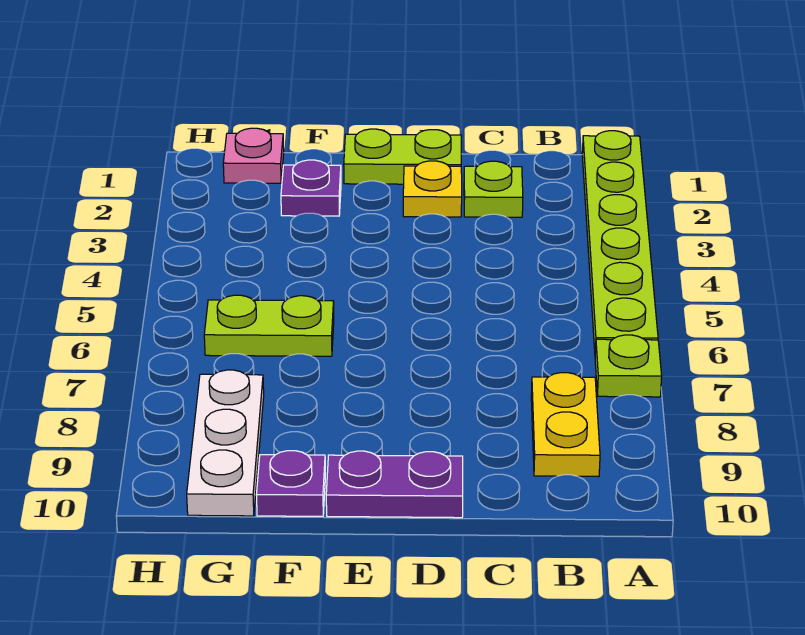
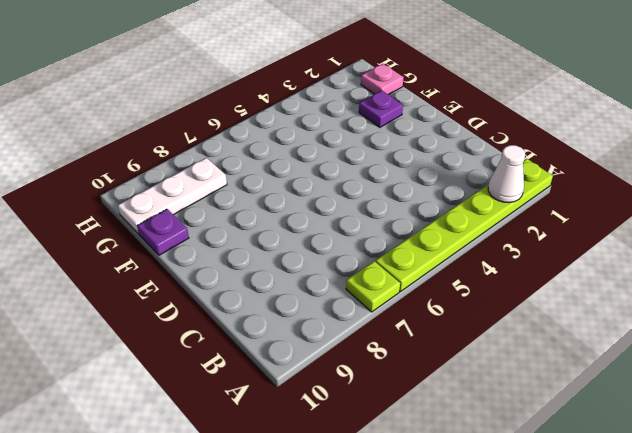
white cone A2 level 2 -> none
none -> yellow plate B8:B9 level 1
none -> lime plate C2 level 1
none -> lime plate D1:E1 level 1

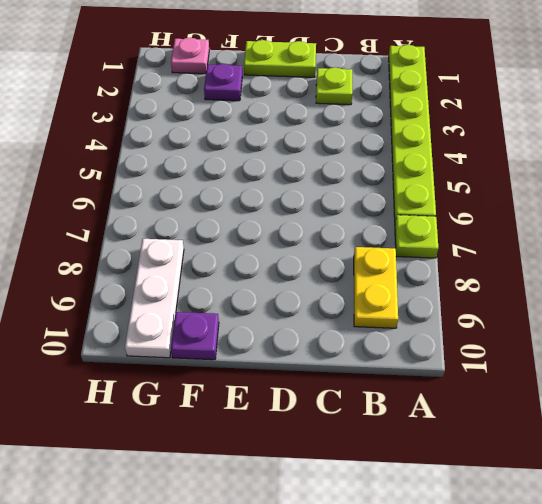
none -> yellow plate D2 level 1
none -> purple plate D10:E10 level 1
none -> lime plate F6:G6 level 1

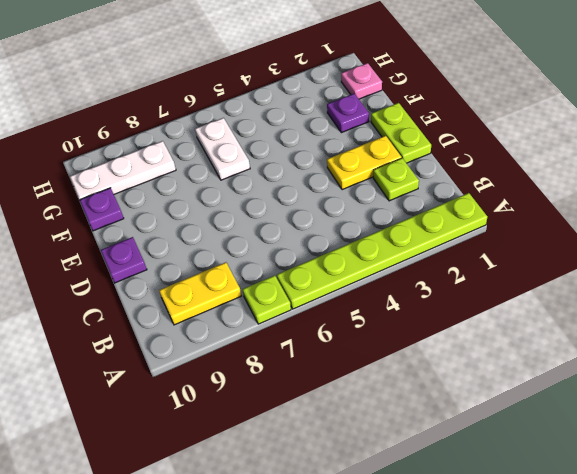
yellow plate D2:D3 level 1 -> yellow plate D2 level 1
purple plate D10 level 1 -> purple plate D10:E10 level 1
white plate F6:G6 level 1 -> lime plate F6:G6 level 1

